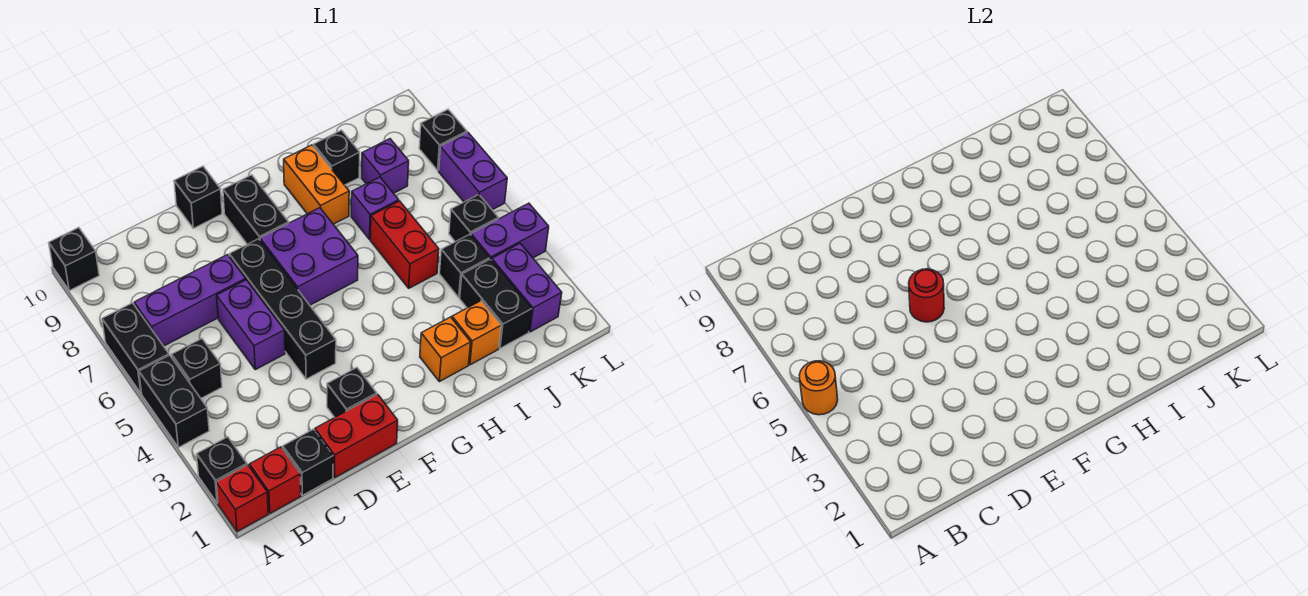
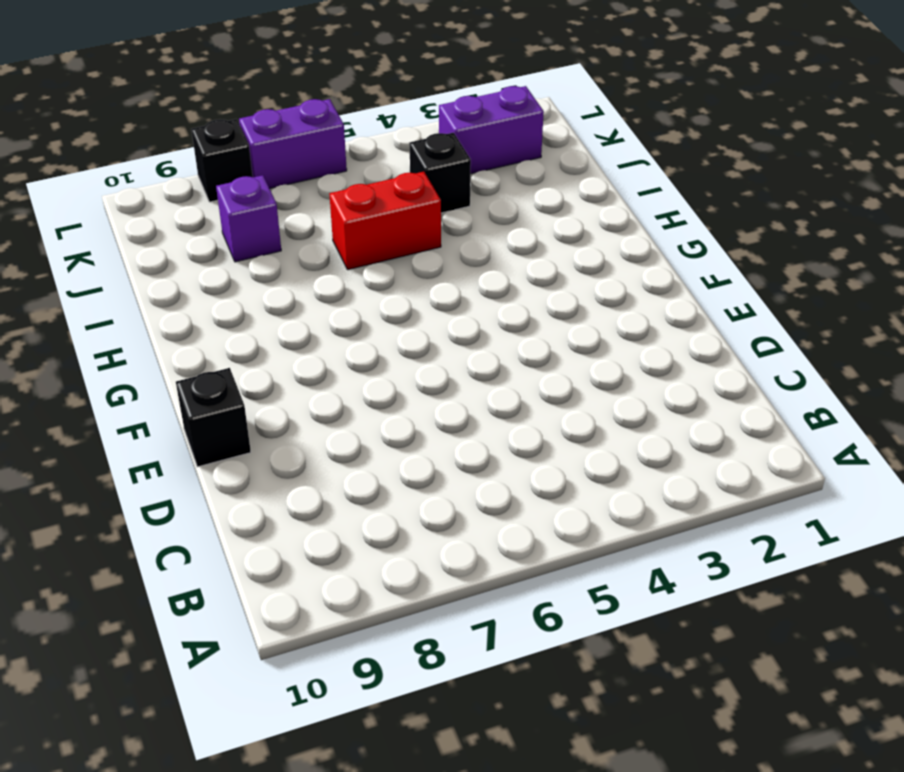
none -> red brick A1 level 1
none -> black brick A2 level 1
none -> black brick A4:A5 level 1
none -> black brick A6:A7 level 1

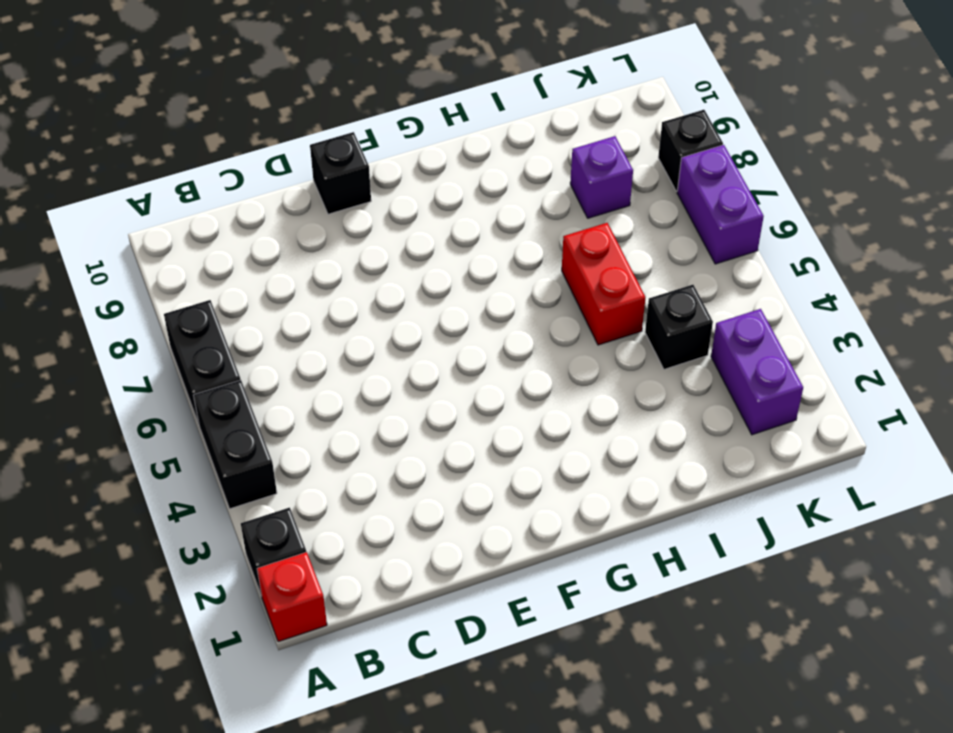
none -> black brick A10 level 1
none -> red brick B1 level 1
none -> black brick B5 level 1
none -> purple brick B7:D7 level 1

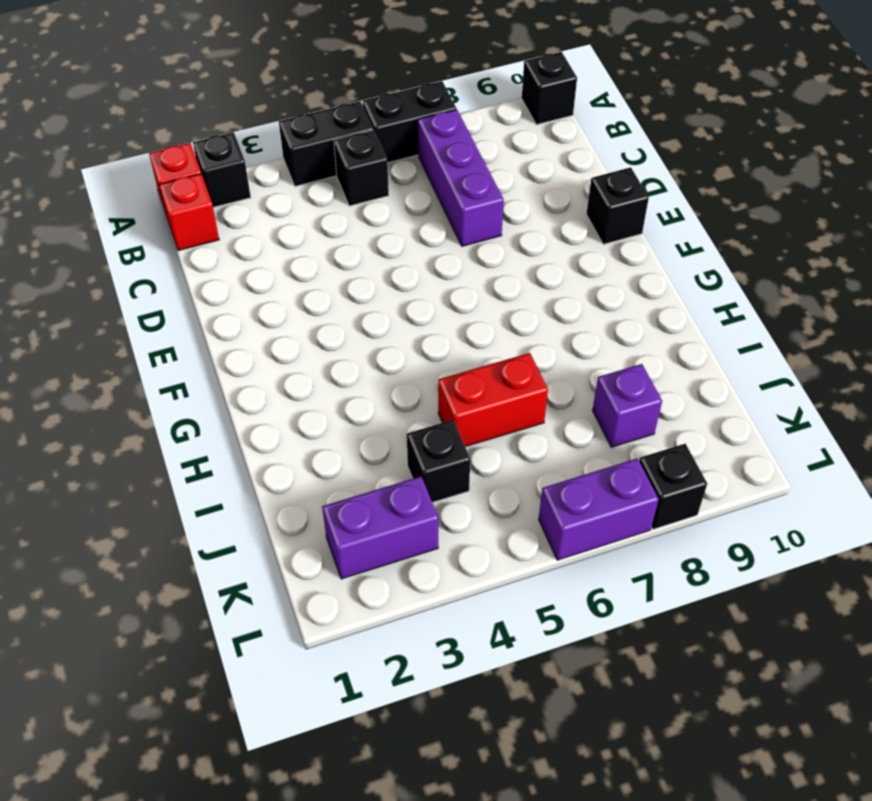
none -> black brick C1 level 1
none -> red brick D1:E1 level 1
none -> purple brick D5:D6 level 1
none -> black brick E2 level 1

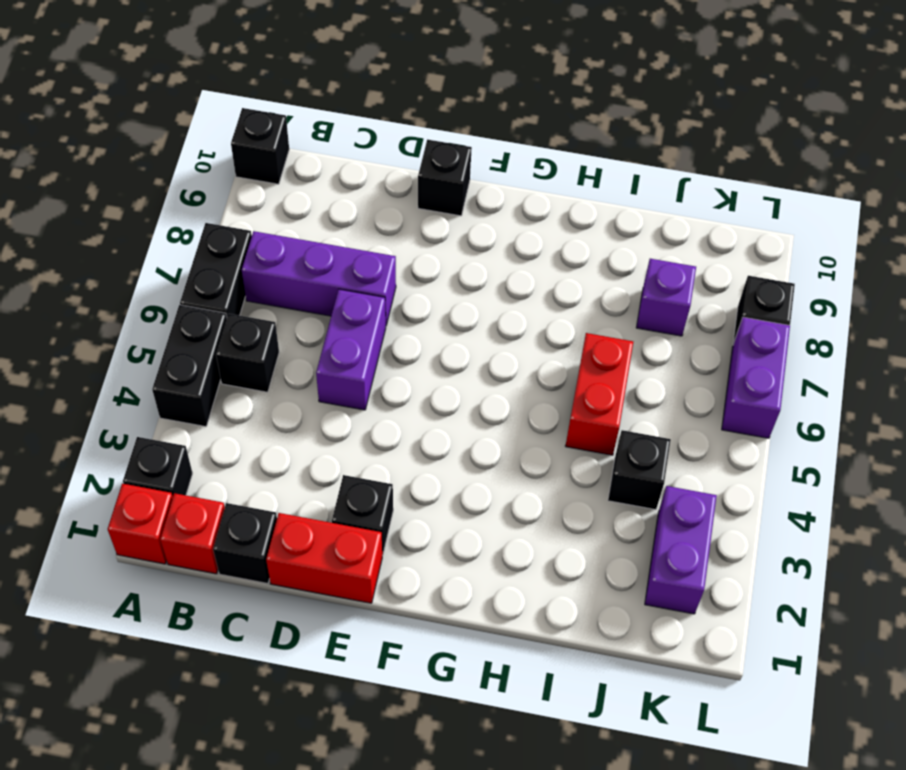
none -> black brick E4:E7 level 1
none -> purple brick F6:G7 level 1
none -> black brick F8:F9 level 1
none -> orange brick H2 level 1

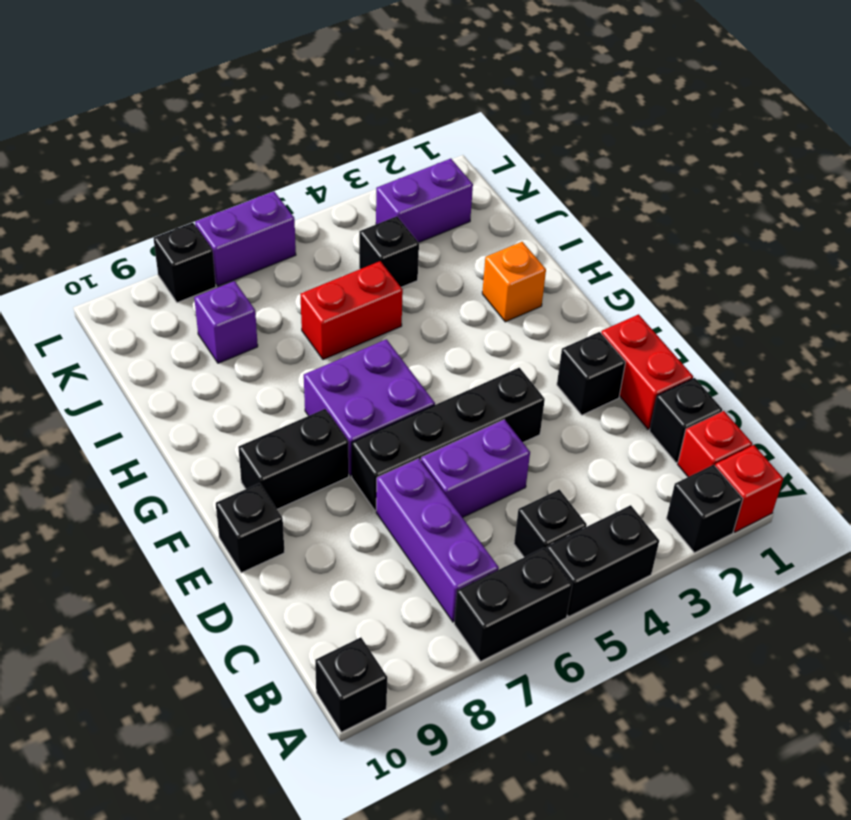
none -> orange brick H8:H9 level 1
none -> orange brick I2 level 1
none -> purple brick I7 level 1
none -> black brick I9 level 1

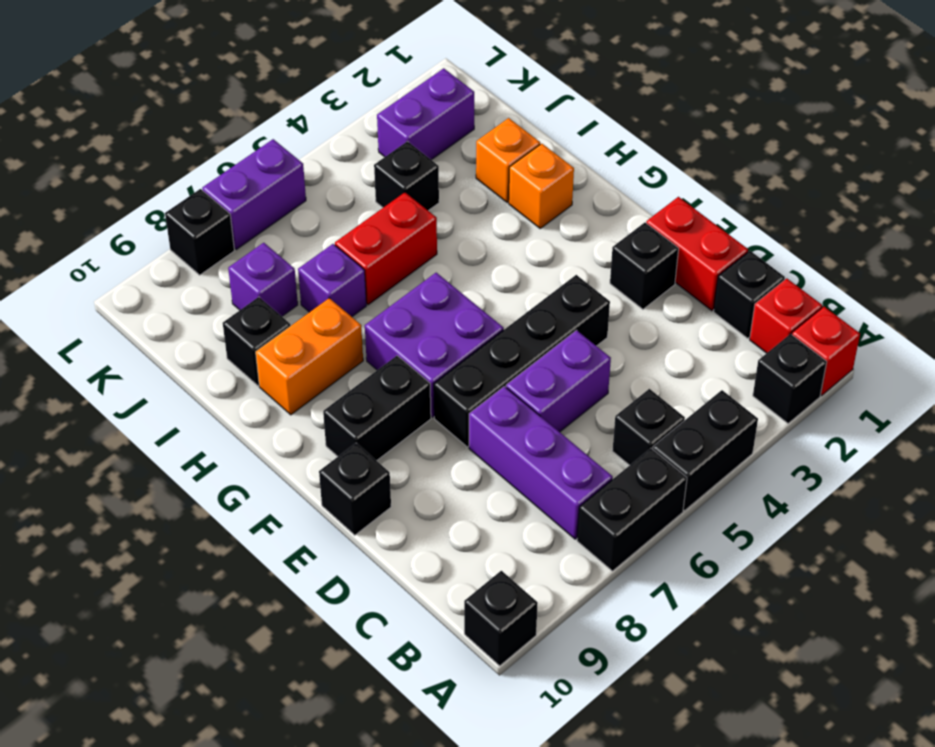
none -> black brick J2:J3 level 1
none -> purple brick K4:L4 level 1
none -> black brick K5 level 1
none -> orange round brick A5 level 2

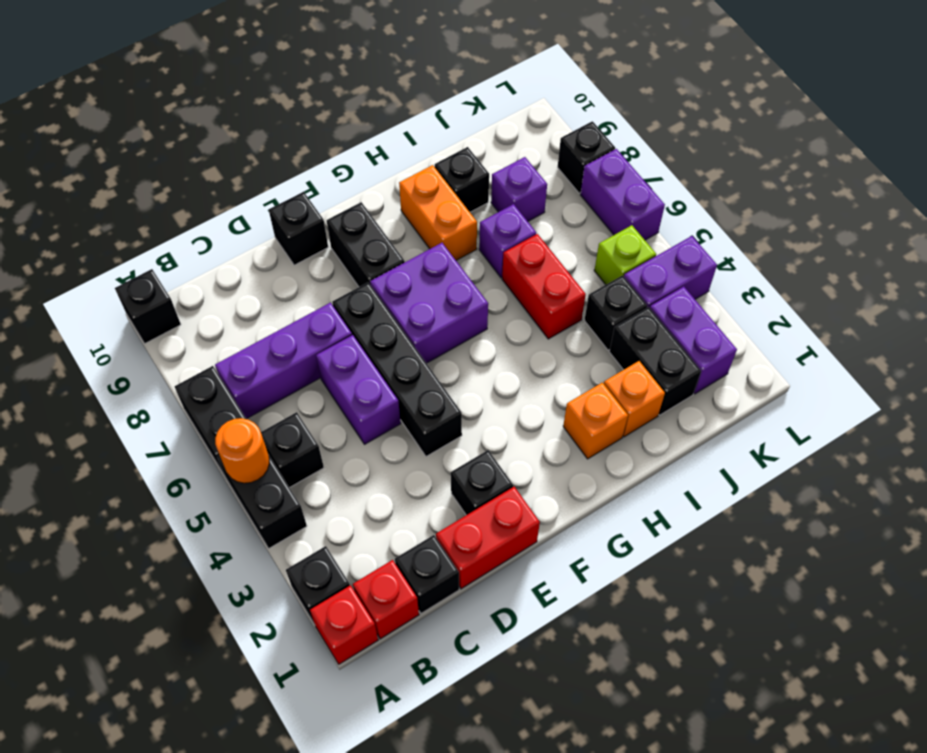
lime brick K5 level 1 -> black brick K5 level 1
none -> red round brick E6 level 2

